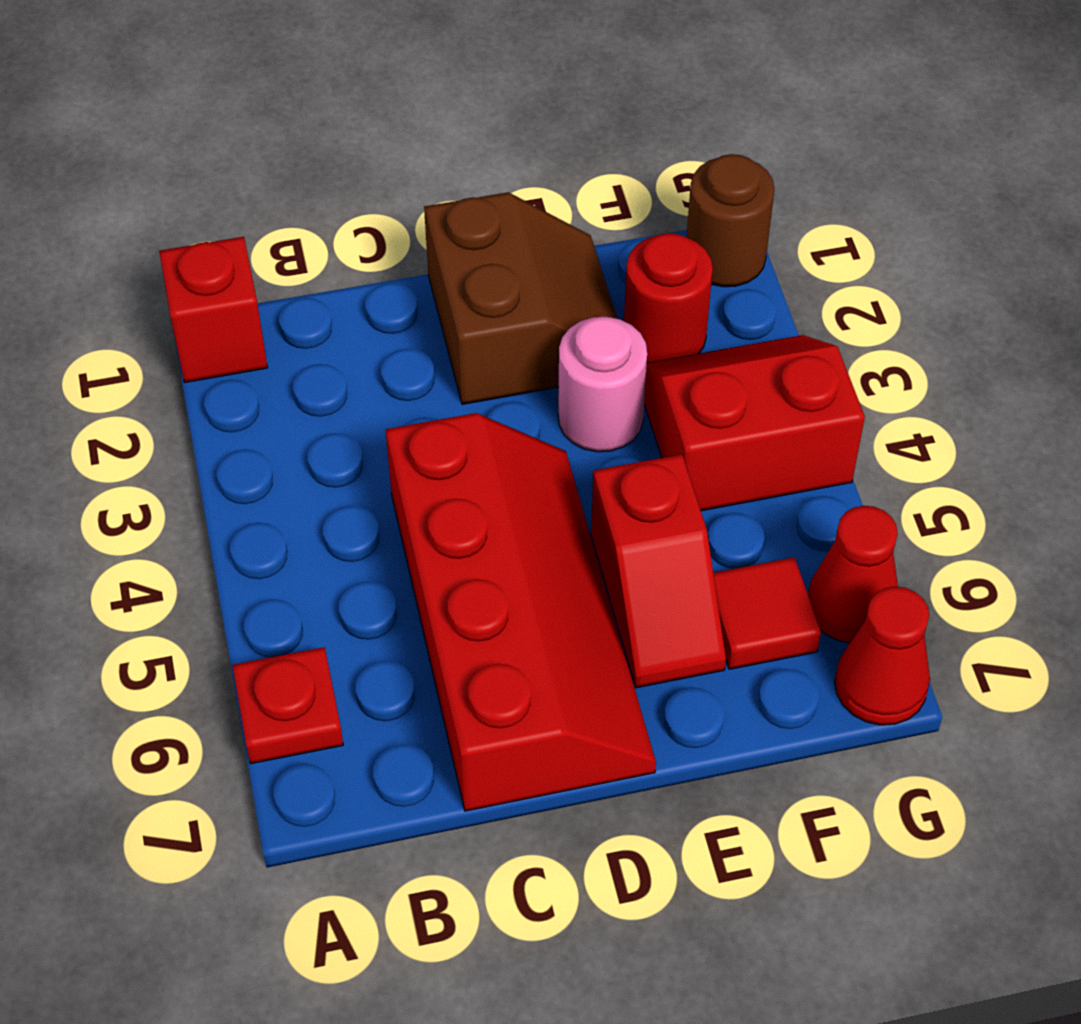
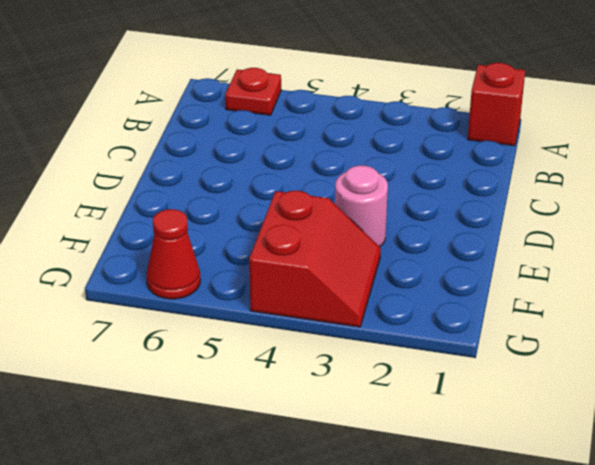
none -> red slope C4:D7 level 1 top C
none -> brown slope D1:E2 level 1 top D
none -> red slope E5:E6 level 1 top 5

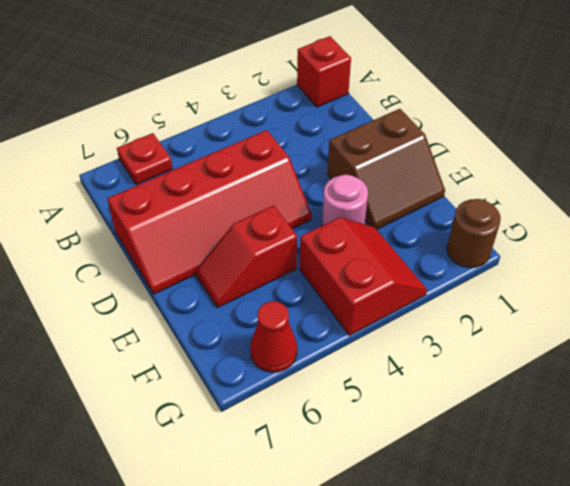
none -> red round brick F2 level 1
none -> red tile F6 level 1
none -> red cone G7 level 1

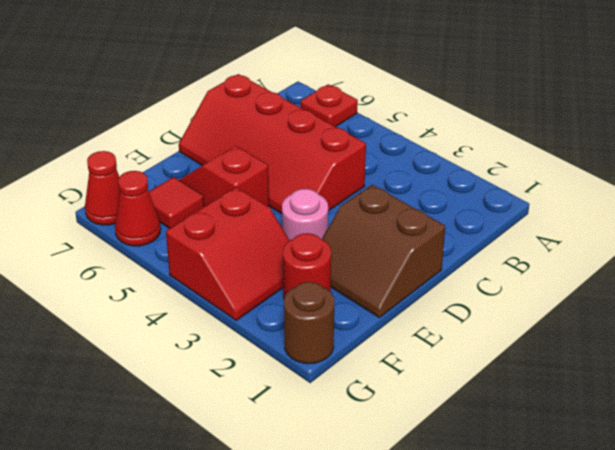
none -> red brick A1 level 1

